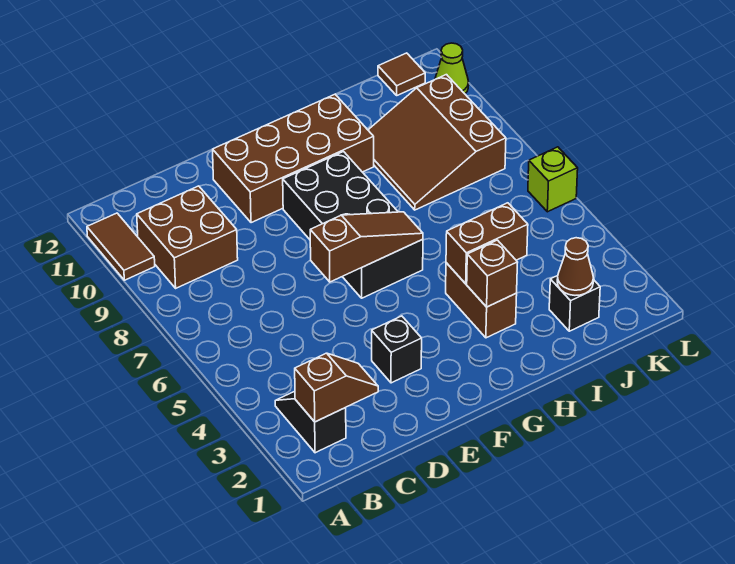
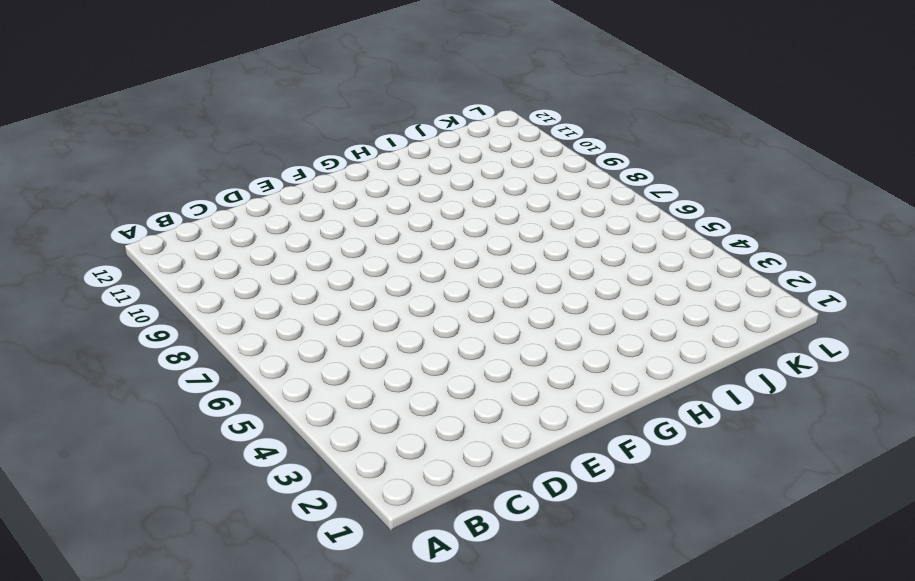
none -> brown tile A10:A11 level 1
none -> black slope B2:B3 level 1 top 2
none -> brown brick B9:C10 level 1

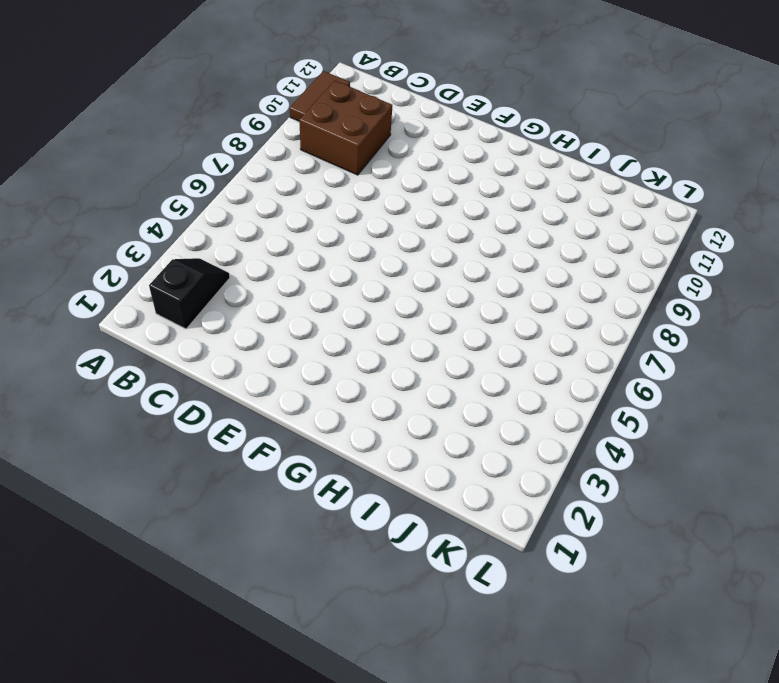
none -> black brick E3 level 1
none -> brown brick E10:H11 level 1
none -> black brick F6:G9 level 1

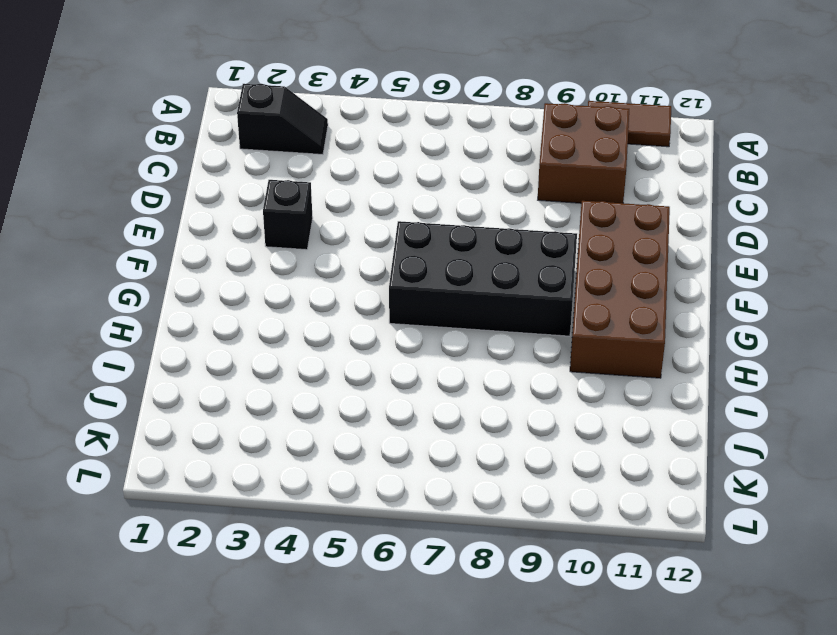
none -> brown brick H3:H4 level 1
none -> brown slope I8:K10 level 1 top K
none -> black brick J2 level 1

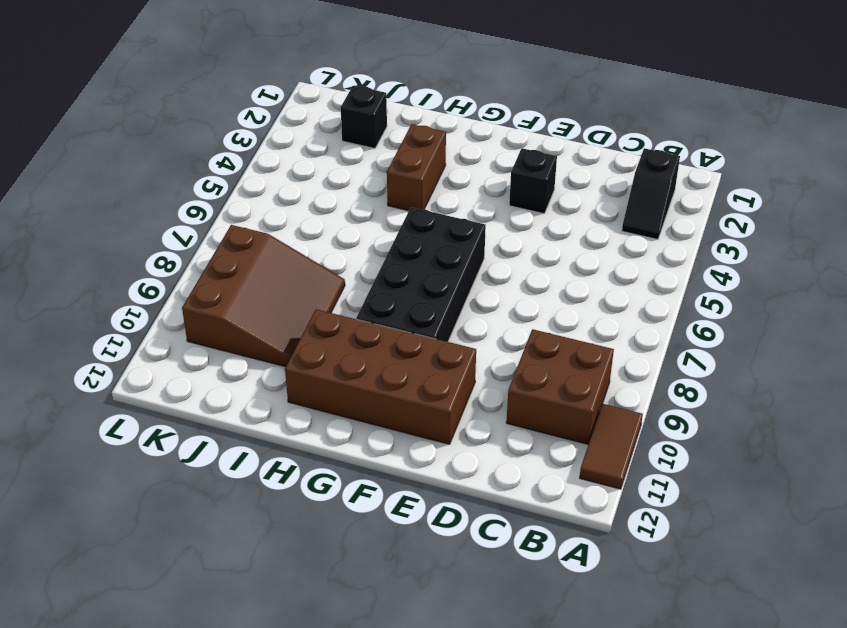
none -> brown tile K12 level 1
none -> lime brick L6 level 1
none -> lime cone L11 level 1

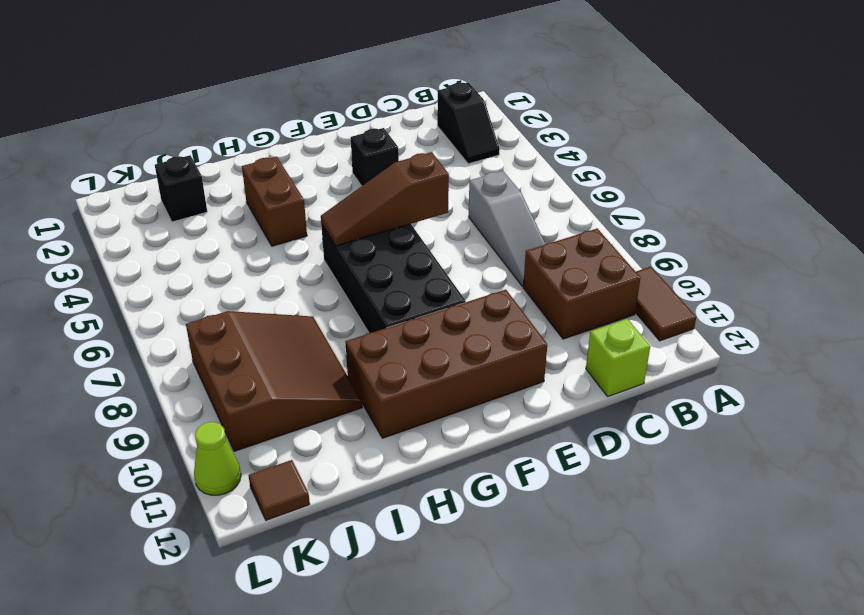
grey slope C6:C8 level 1 top 6 -> none
lime brick C12 level 1 -> lime brick L6 level 1
none -> brown slope B2:C2 level 2 top B
none -> brown brick H3 level 2
none -> brown brick H4:I4 level 2

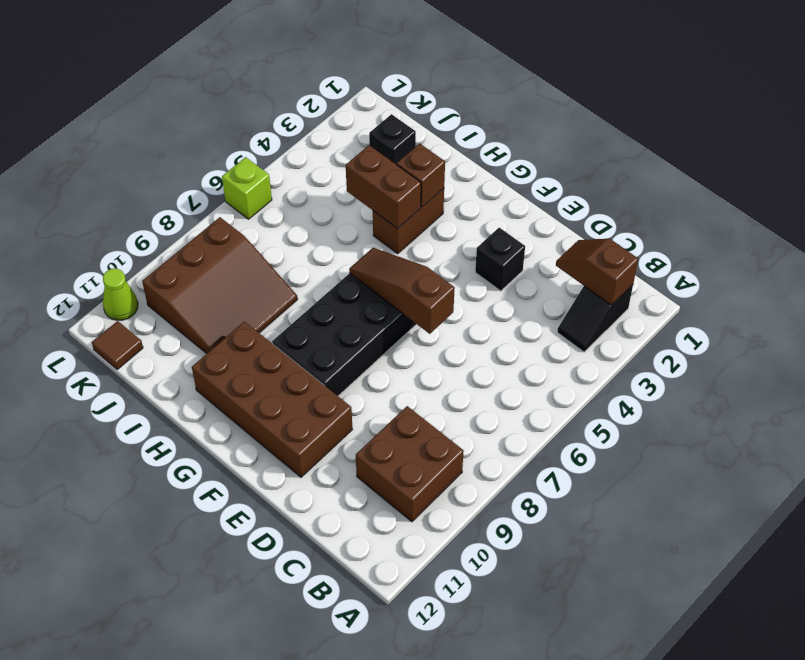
none -> brown tile A10:A11 level 1
none -> brown cone J2 level 2

